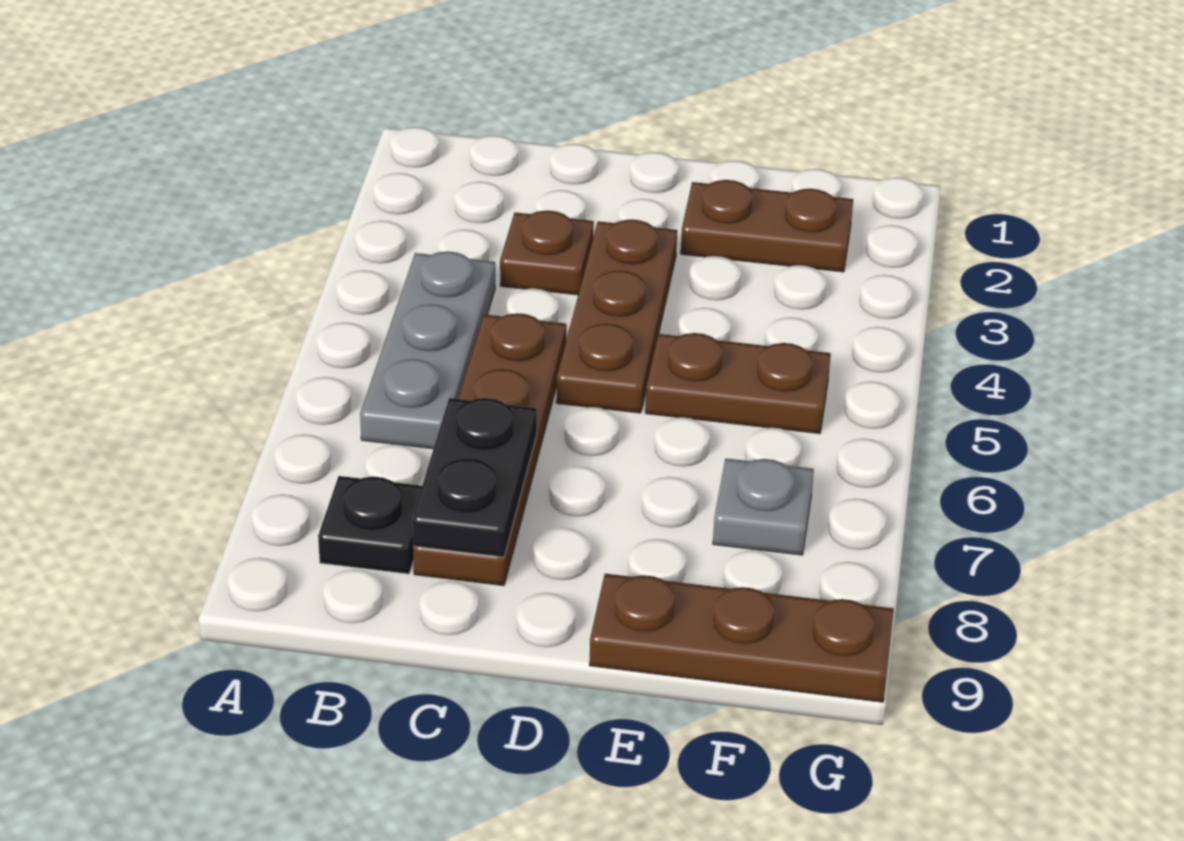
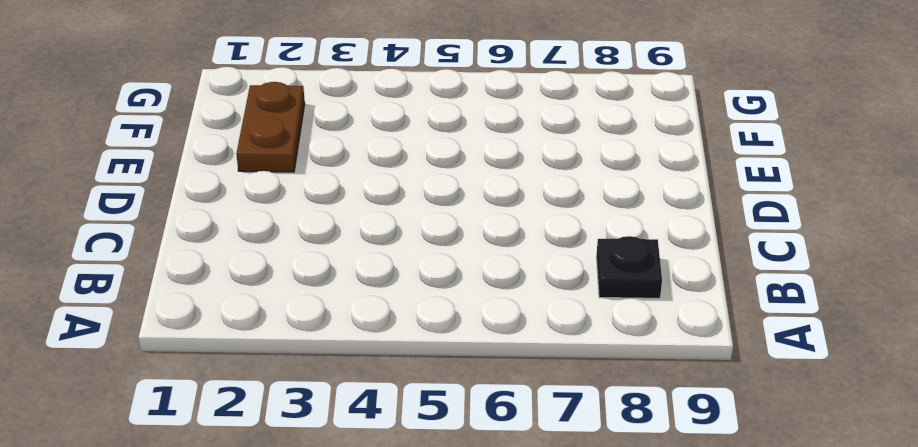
none -> grey plate B4:B6 level 1
none -> brown plate C3 level 1

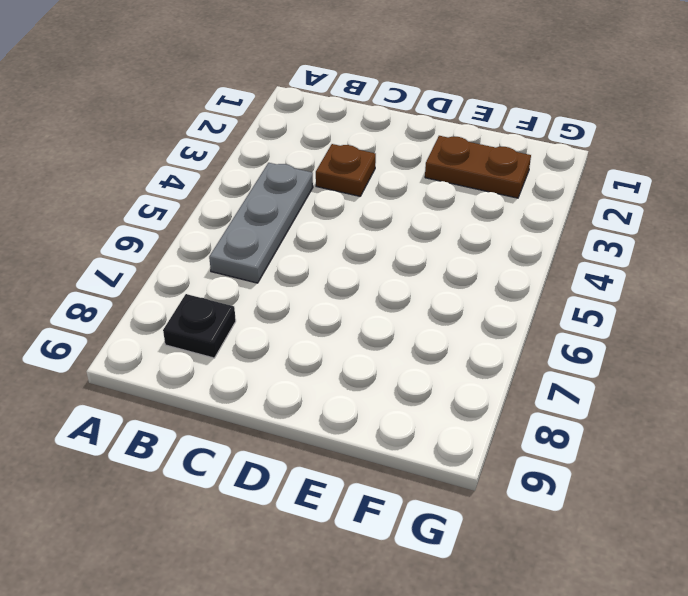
none -> brown plate C5:C8 level 1
none -> brown plate D3:D5 level 1

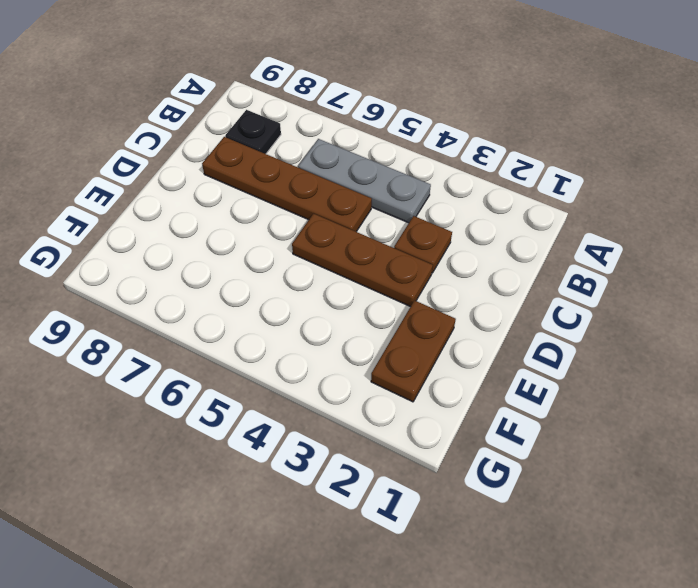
none -> brown plate E5:F5 level 1
none -> brown plate E9:G9 level 1

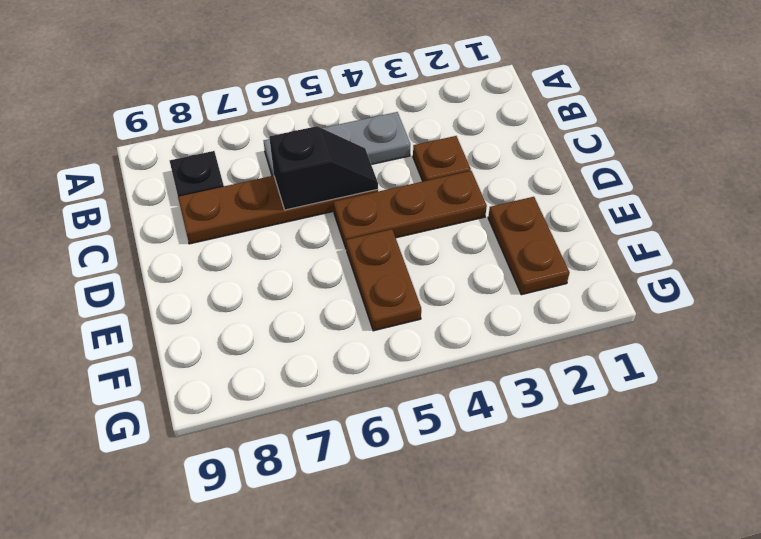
black slope C5:C6 level 2 top 6 -> none
none -> brown plate E9:G9 level 1
none -> grey plate F7 level 1

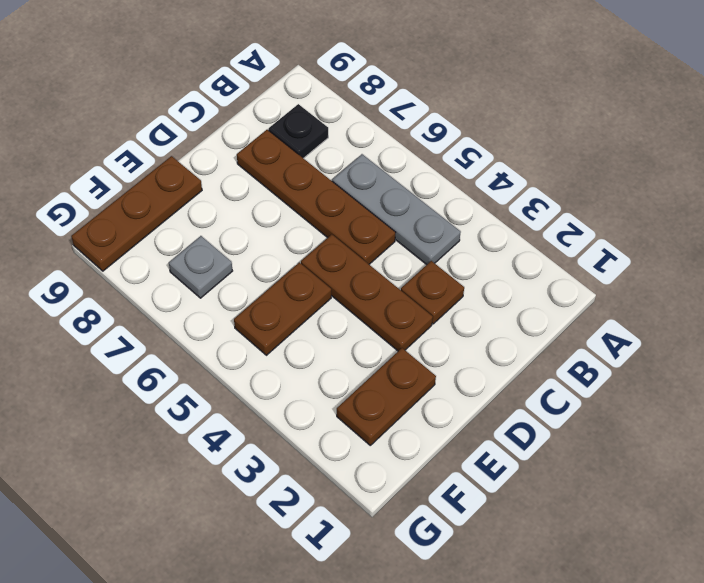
none -> black plate C7:C8 level 2

